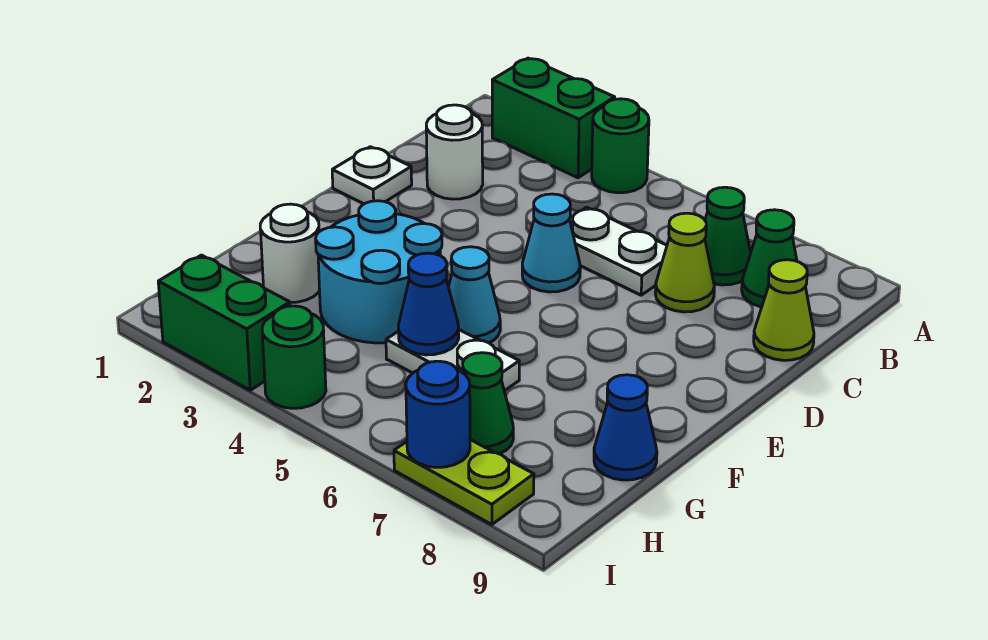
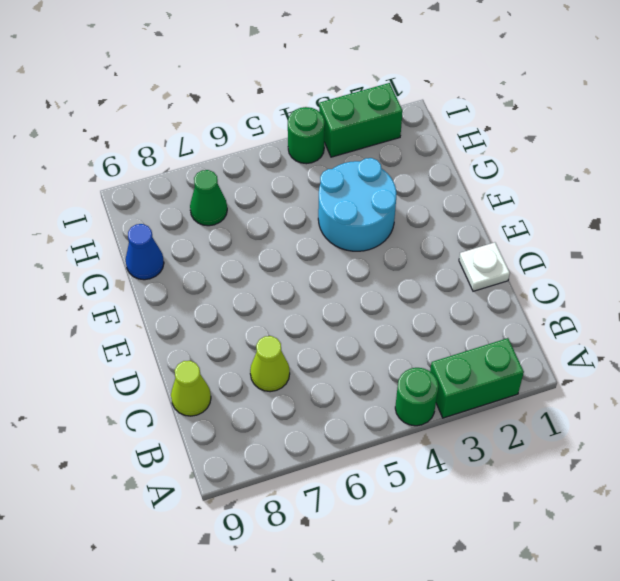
none -> green cone B7 level 1
none -> green cone B8 level 1
none -> white round brick C2 level 1

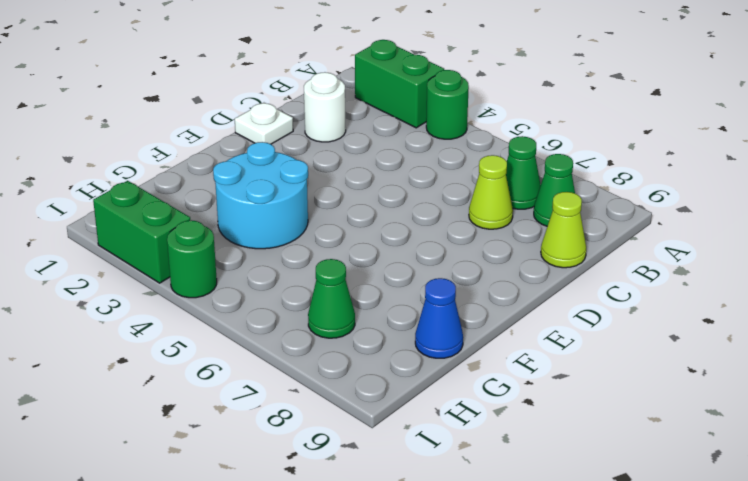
none -> white plate C5:C6 level 1
none -> cyan cone D5 level 1
none -> cyan cone F5 level 1

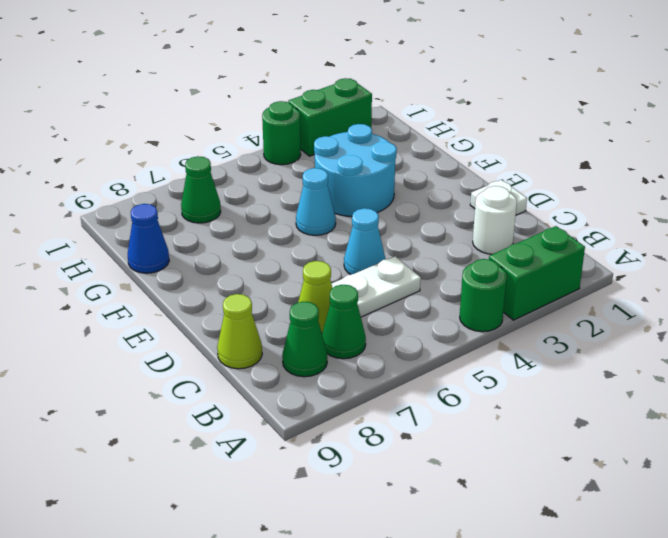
none -> white round brick G2 level 1
none -> white plate G5:G6 level 1
none -> lime plate I7:I8 level 1

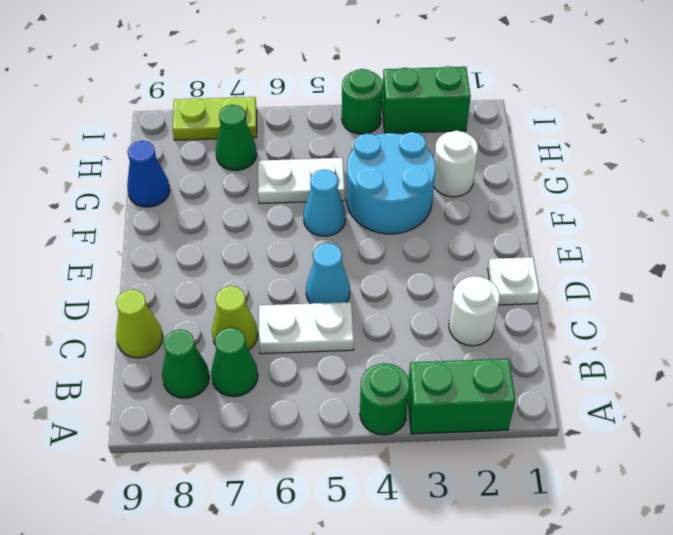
none -> blue cone G5 level 2
none -> blue round brick I7 level 2

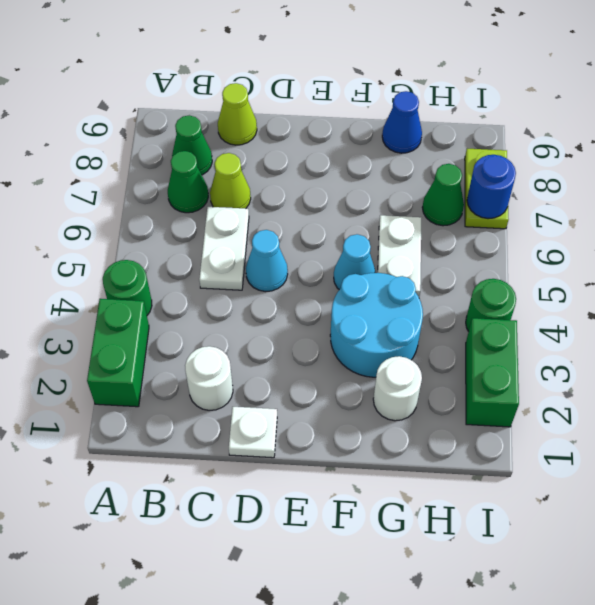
none -> blue cone G5 level 2

